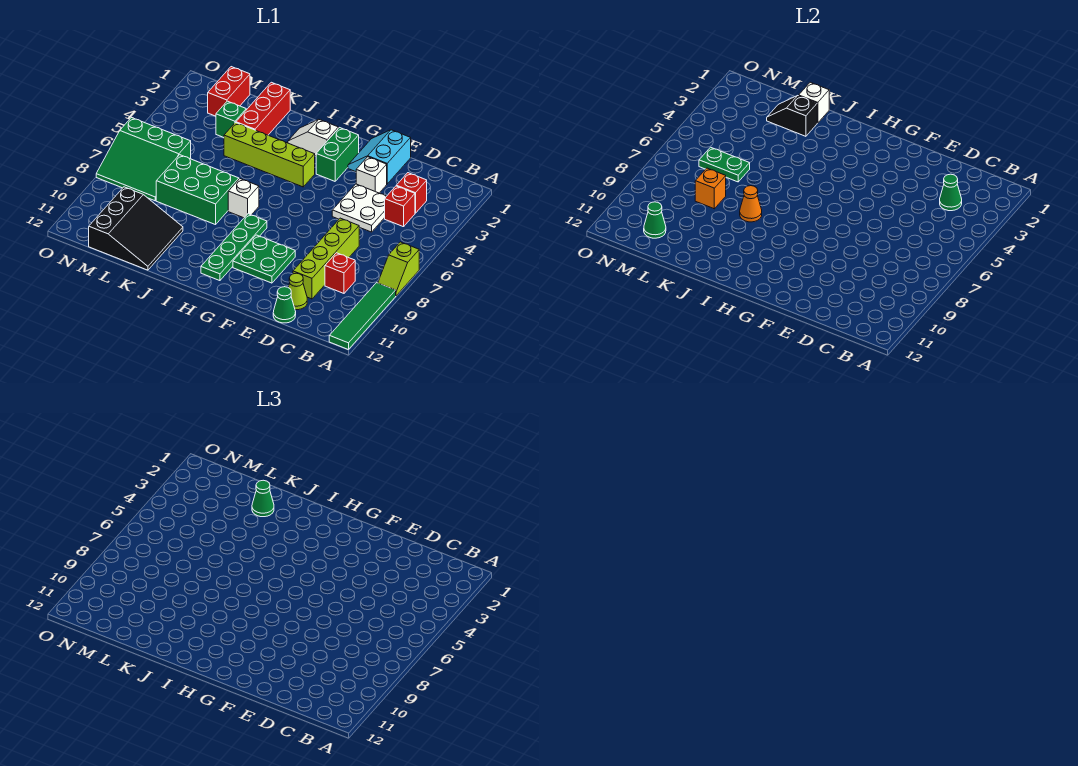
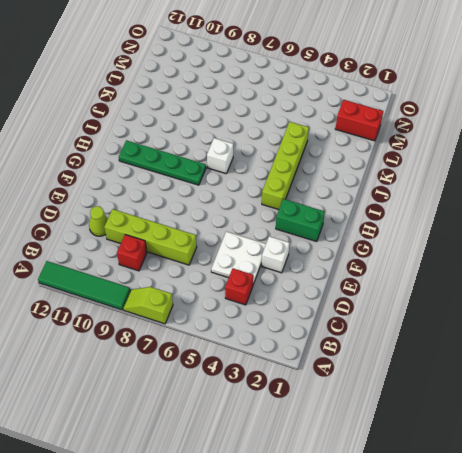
none -> red brick C3 level 1
none -> green cone D12 level 1
none -> cyan slope E1:F2 level 1 top E
none -> green plate F9:G10 level 1

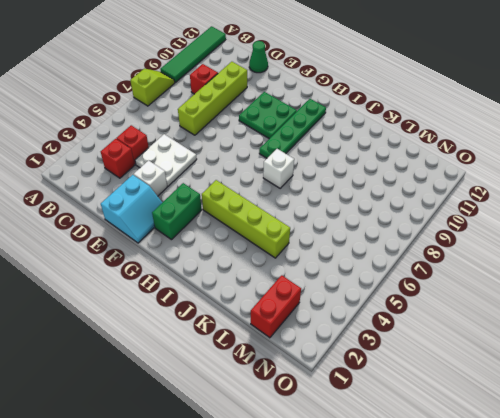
none -> lime cone D11 level 1
none -> white slope H2:I2 level 1 top H
none -> green brick J7:L8 level 1
none -> red brick K1:K3 level 1

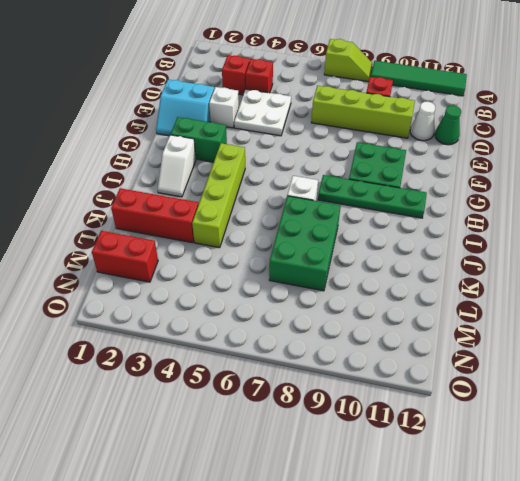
white cone D11 level 1 -> lime cone D11 level 1
none -> black slope K10:M12 level 1 top M
none -> green brick L3 level 1
none -> green slope M6:O8 level 1 top 6
none -> green cone C3 level 2

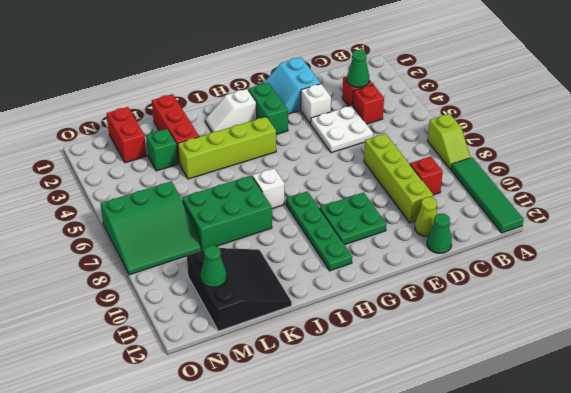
none -> orange cone J8 level 2
none -> white brick K1 level 2
none -> black slope K2:L2 level 2 top K
none -> green plate L6:M6 level 2

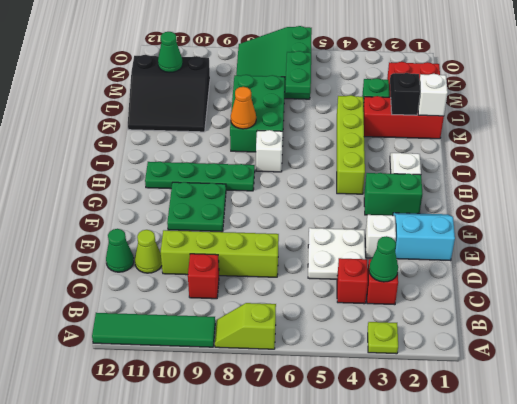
lime plate A3 level 1 -> none
none -> orange brick L8 level 2
none -> green cone K2 level 3

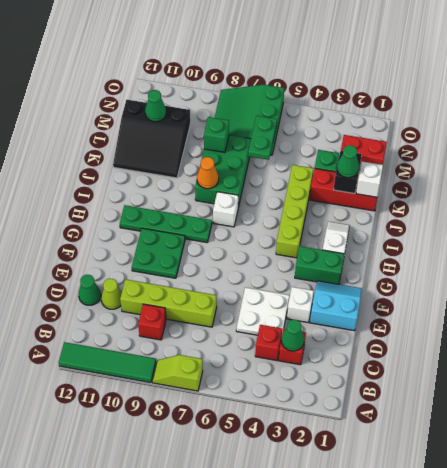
green brick L8 level 2 -> orange brick L8 level 2

